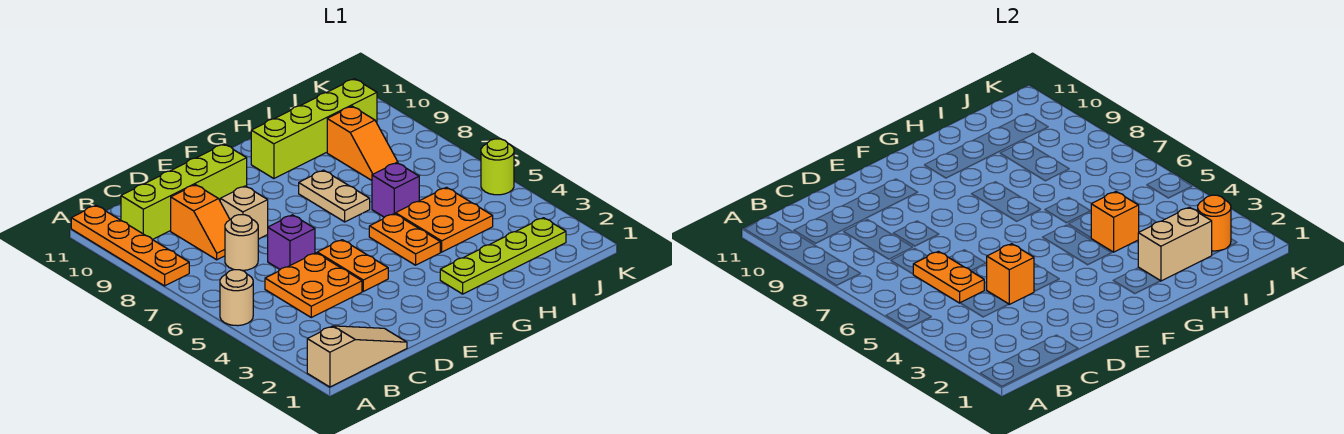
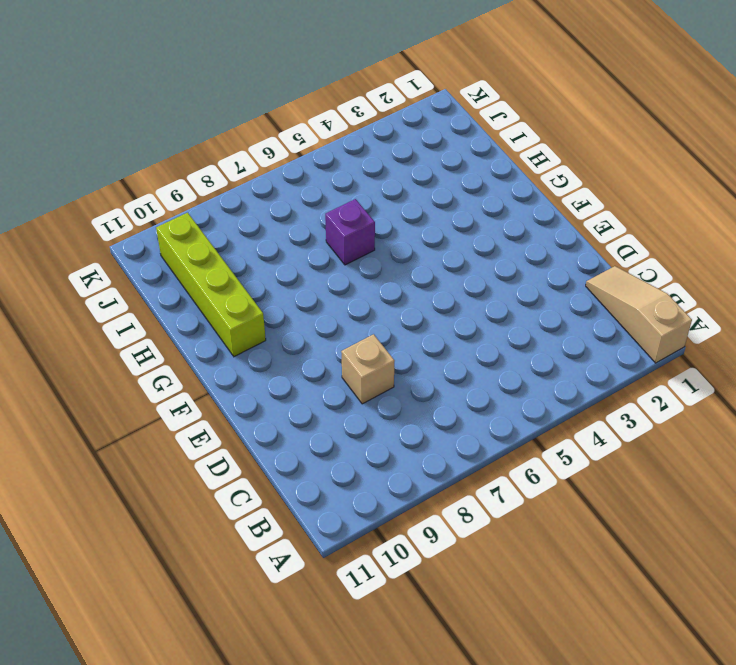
none -> tan round brick A5 level 1
none -> orange plate A8:A11 level 1
none -> lime brick B10:E10 level 1

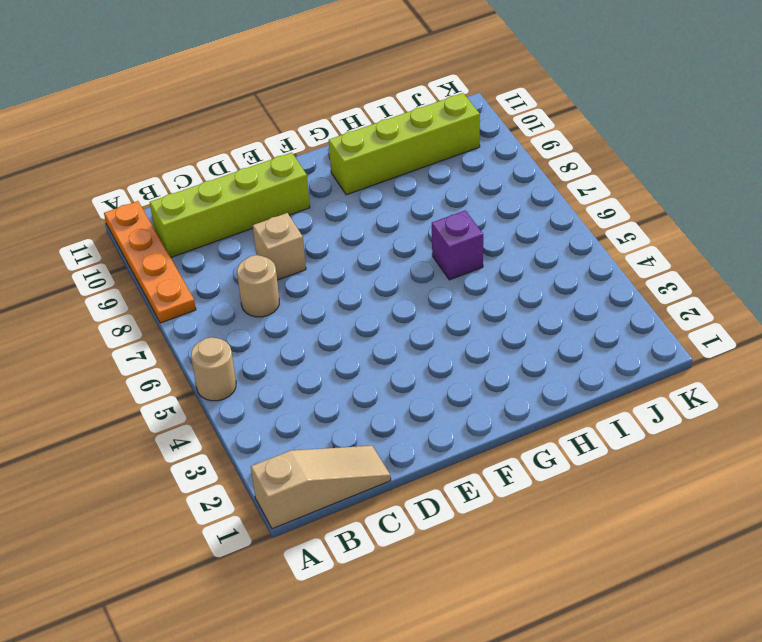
none -> orange plate C4:D5 level 1
none -> orange slope C8:C9 level 1 top 9
none -> purple brick D6 level 1

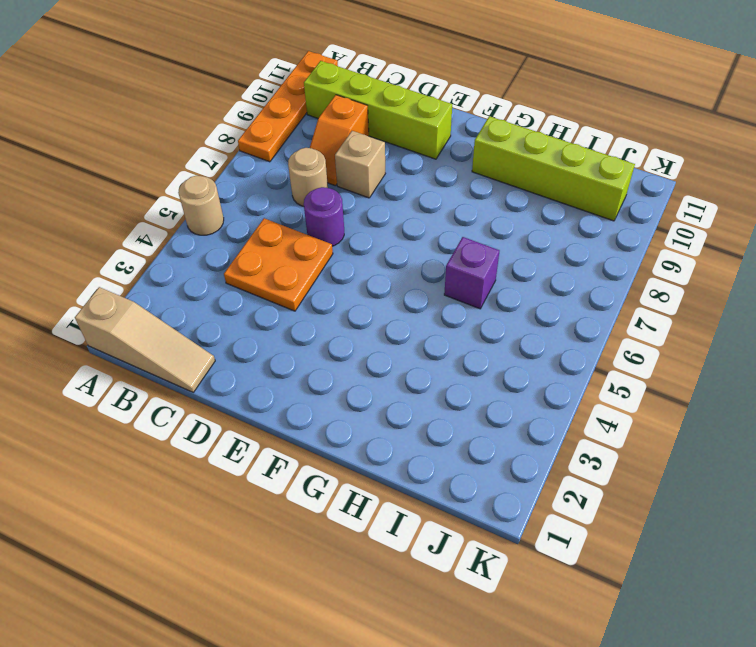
purple round brick D6 level 1 -> purple brick D6 level 1
none -> orange plate E4:E5 level 1
none -> lime plate G2:J2 level 1
none -> orange plate G4:G5 level 1

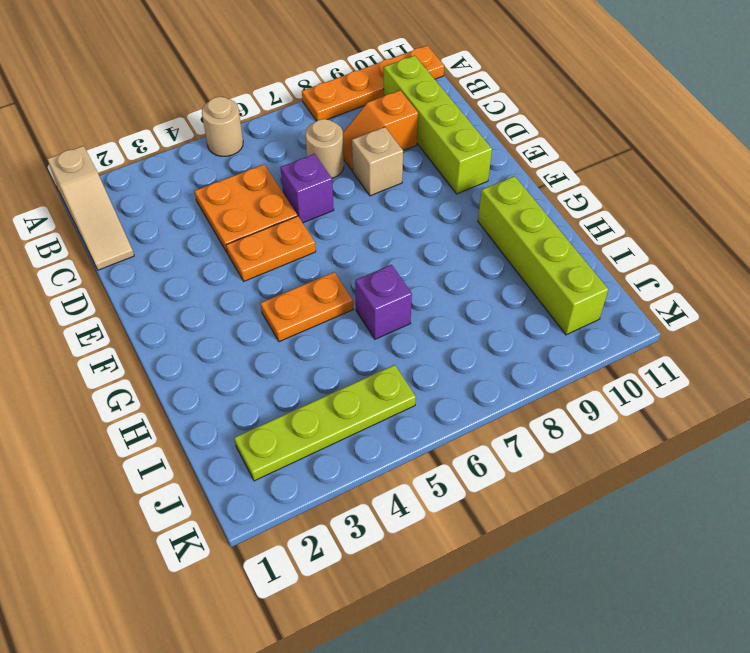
lime plate J2:J5 level 1 -> lime plate G2:J2 level 1
none -> tan plate G7:G8 level 1
none -> orange plate H4:I5 level 1
none -> orange slope I8:I9 level 1 top 9

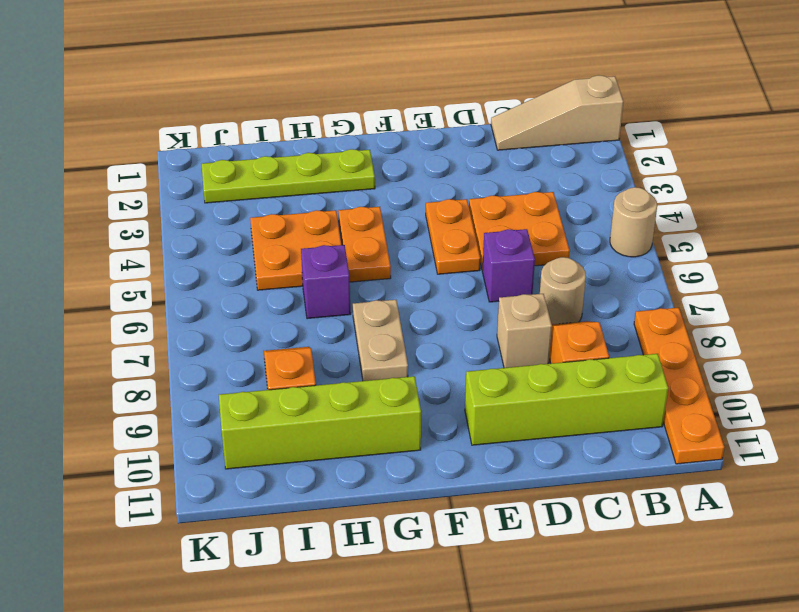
none -> lime round brick K5 level 1
none -> orange plate C5:C6 level 2
none -> orange brick D4 level 2

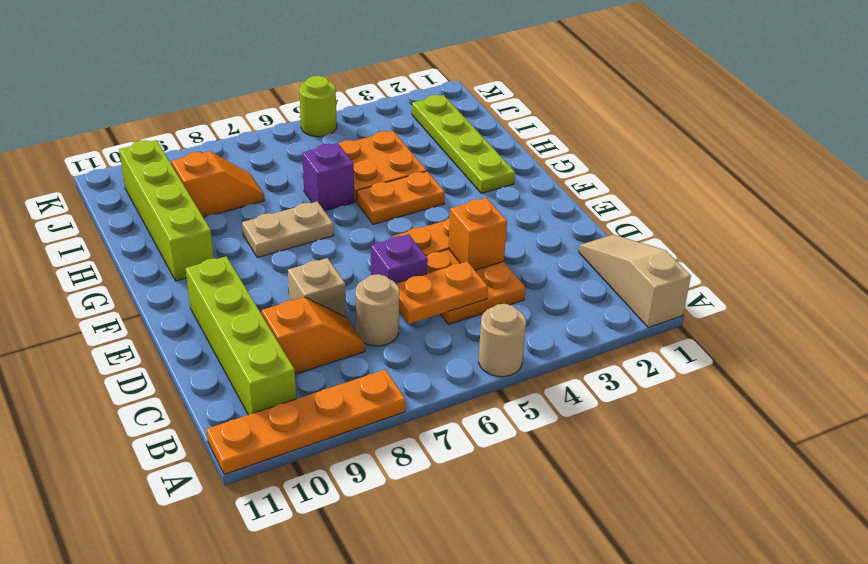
none -> tan brick H2:I2 level 2
none -> orange brick H4 level 2
none -> orange round brick J2 level 2

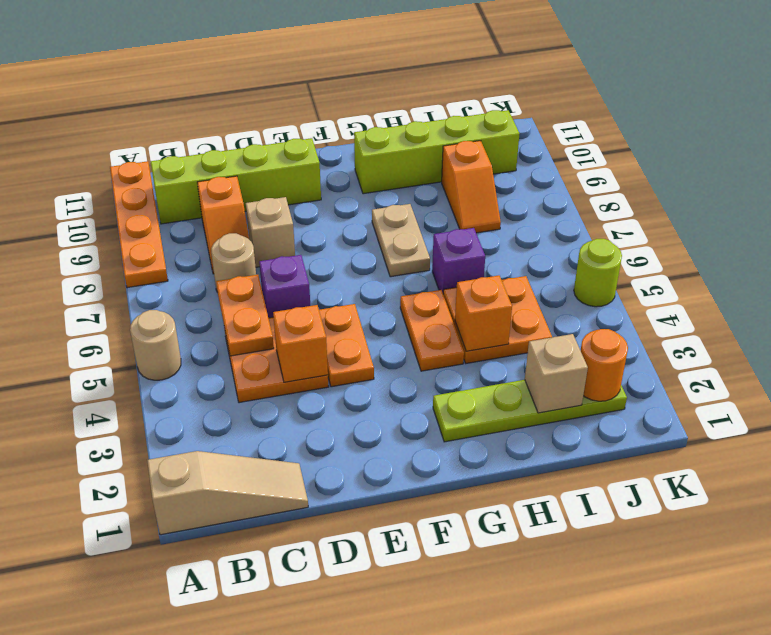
tan brick I2 level 2 -> tan brick H2:I2 level 2

